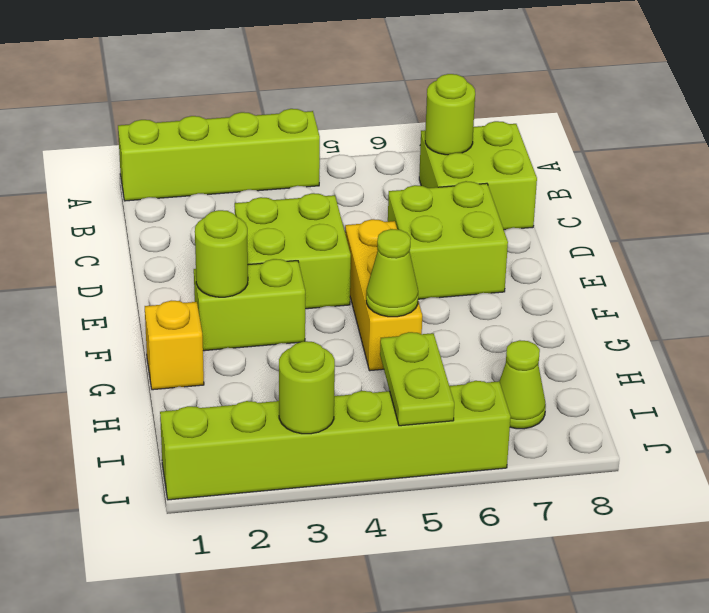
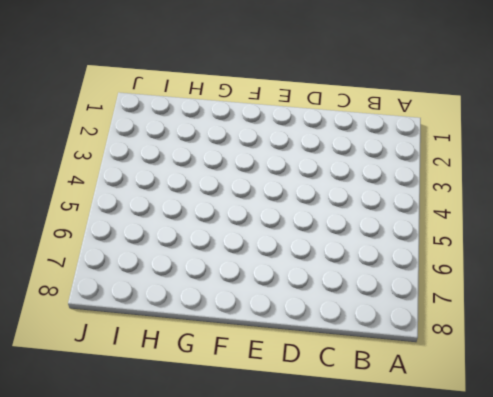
none -> lime brick A1:A4 level 1
none -> lime brick B7:C8 level 1
none -> lime brick D3:E4 level 1

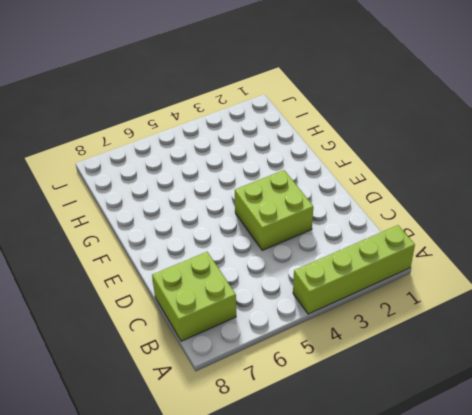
none -> lime brick D6:E7 level 1
none -> yellow brick E5:G5 level 1
none -> lime brick F2:F3 level 1

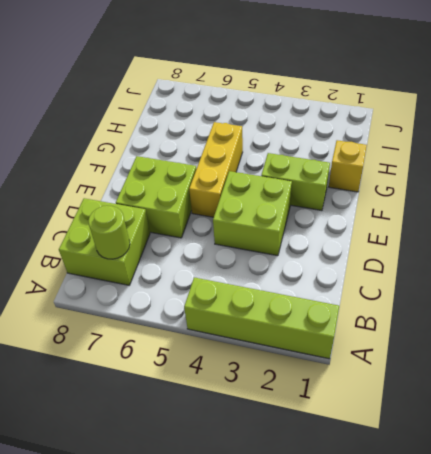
none -> lime cone I7 level 1
none -> lime brick J1:J6 level 1
none -> lime round brick F2 level 2

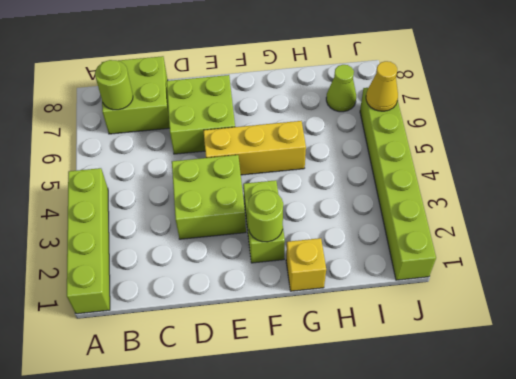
yellow cone J6 level 2 -> none
none -> lime cone G5 level 2
none -> lime plate I5:J5 level 2
none -> lime round brick J3 level 2

